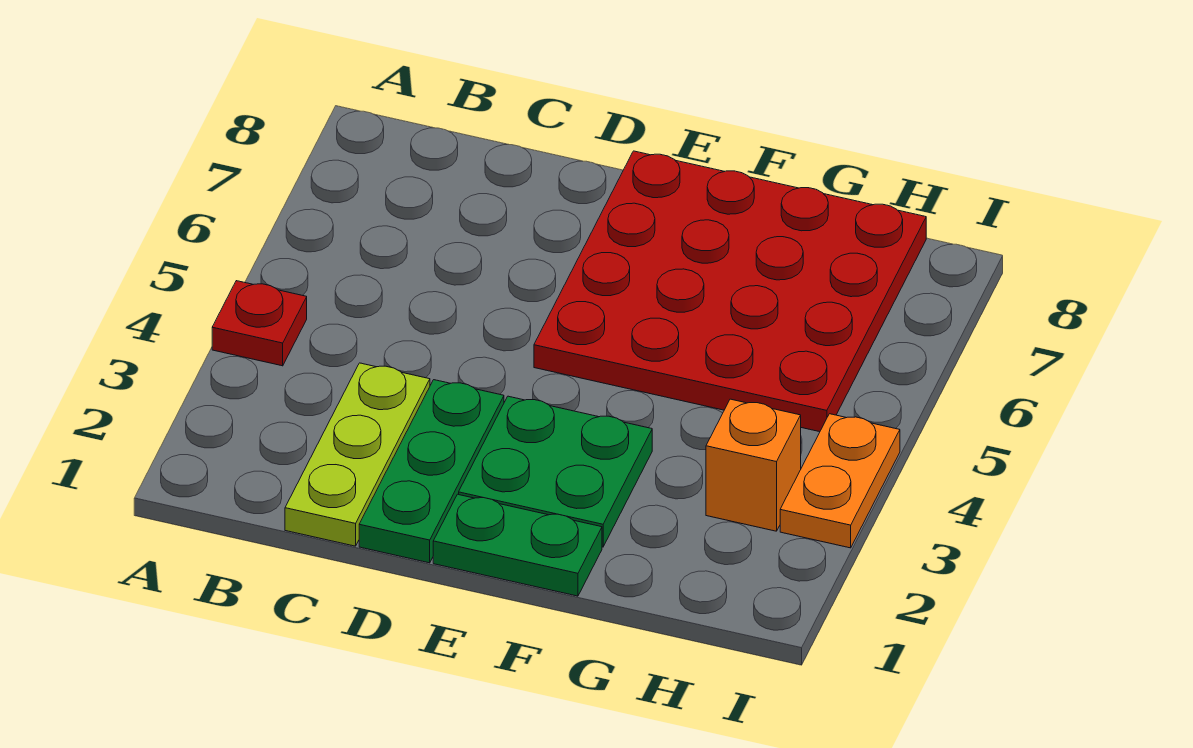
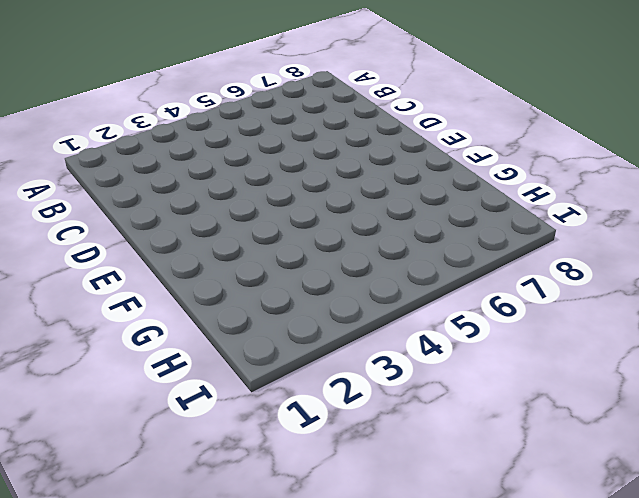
none -> red plate A4 level 1
none -> lime plate C1:C3 level 1

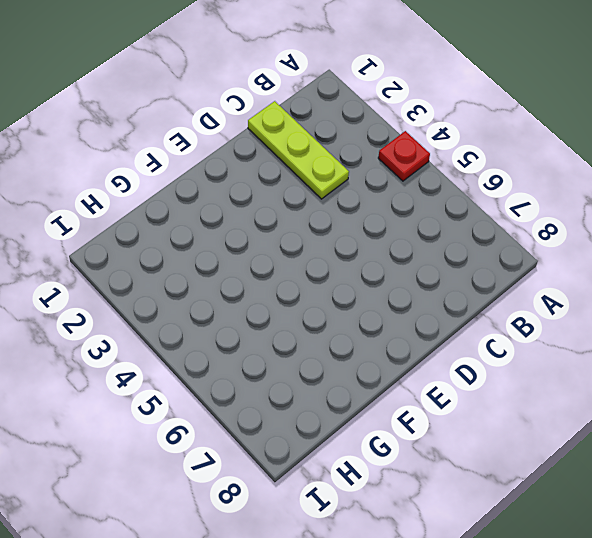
none -> green plate D1:D3 level 1
none -> green plate E1:F1 level 1

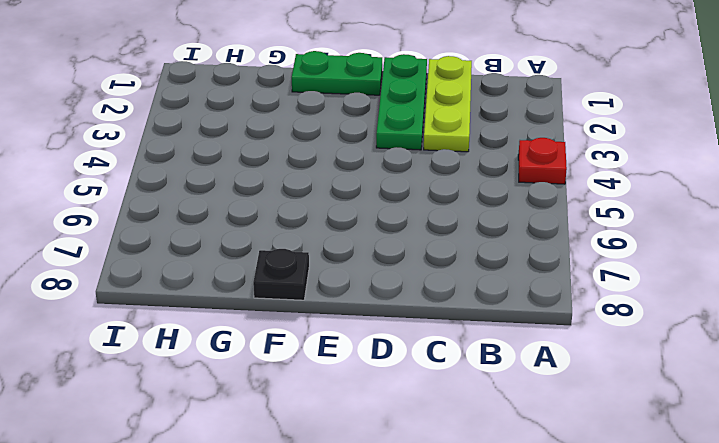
black plate F8 level 1 -> red plate E5:H8 level 1
none -> green plate E2:F3 level 1
none -> orange brick H3 level 1

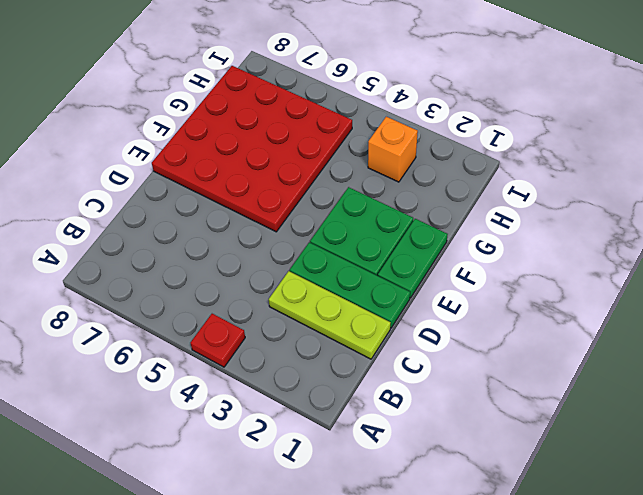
none -> orange plate I3:I4 level 1

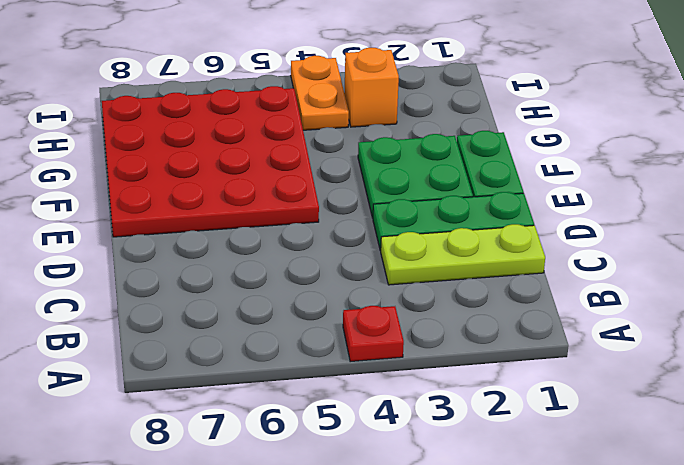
orange plate H4:I4 level 1 -> orange plate I3:I4 level 1

